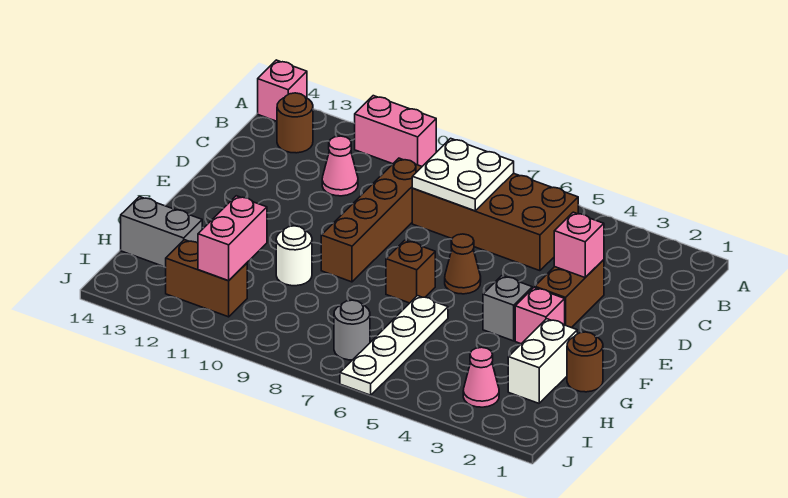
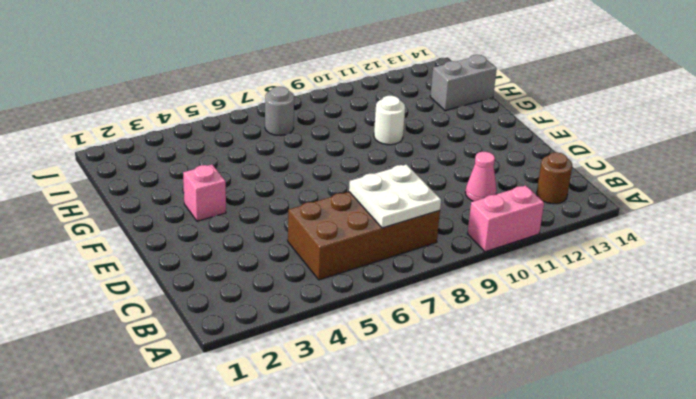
none -> pink brick A14 level 1
none -> brown brick C9:F9 level 1
none -> brown brick D3:E3 level 1

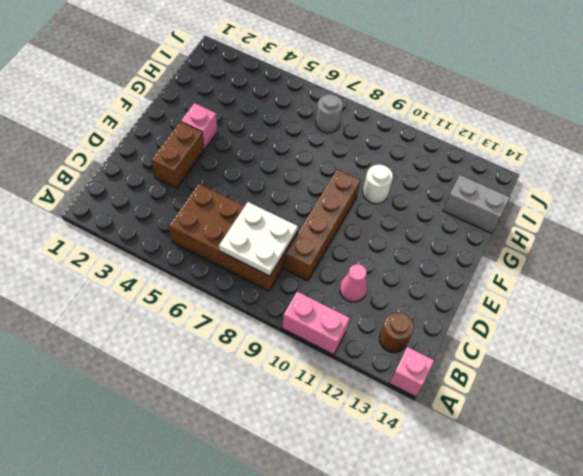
none -> brown cone E6 level 1
none -> grey brick F4 level 1
none -> brown brick F7 level 1

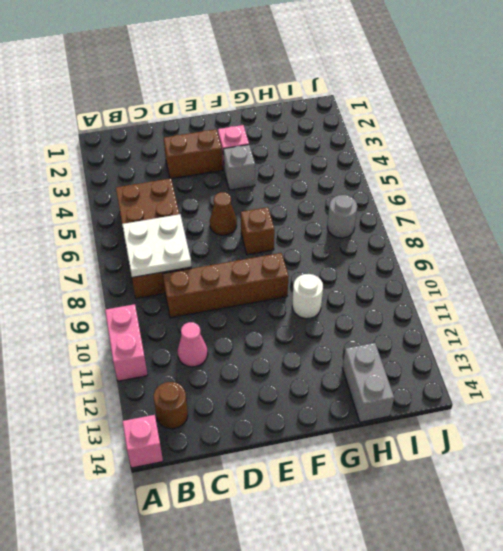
none -> brown round brick G1 level 1
none -> white brick G2:H2 level 1
none -> white plate G6:J6 level 1

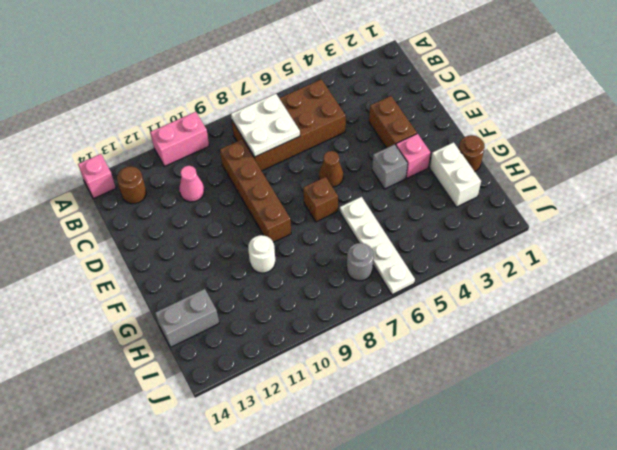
none -> pink cone I3 level 1
none -> brown brick I11:I12 level 1
none -> pink brick D3 level 2

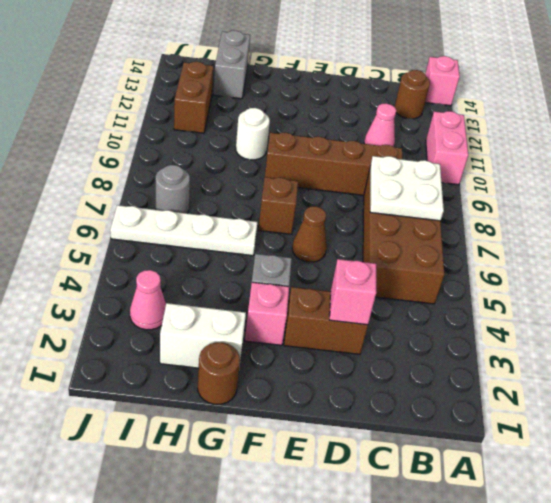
none -> pink brick H11:I11 level 2

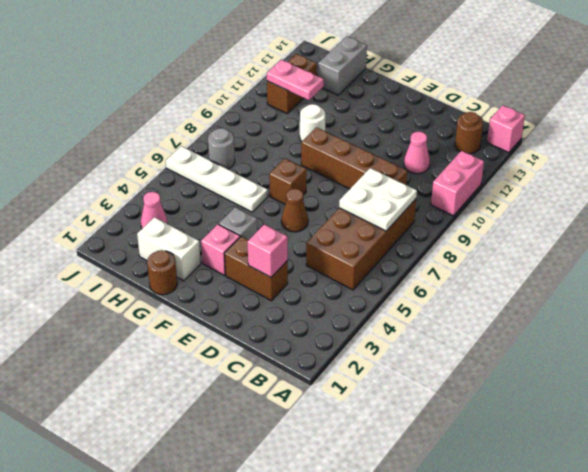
pink plate H11:I11 level 2 -> pink brick H11:I11 level 2

